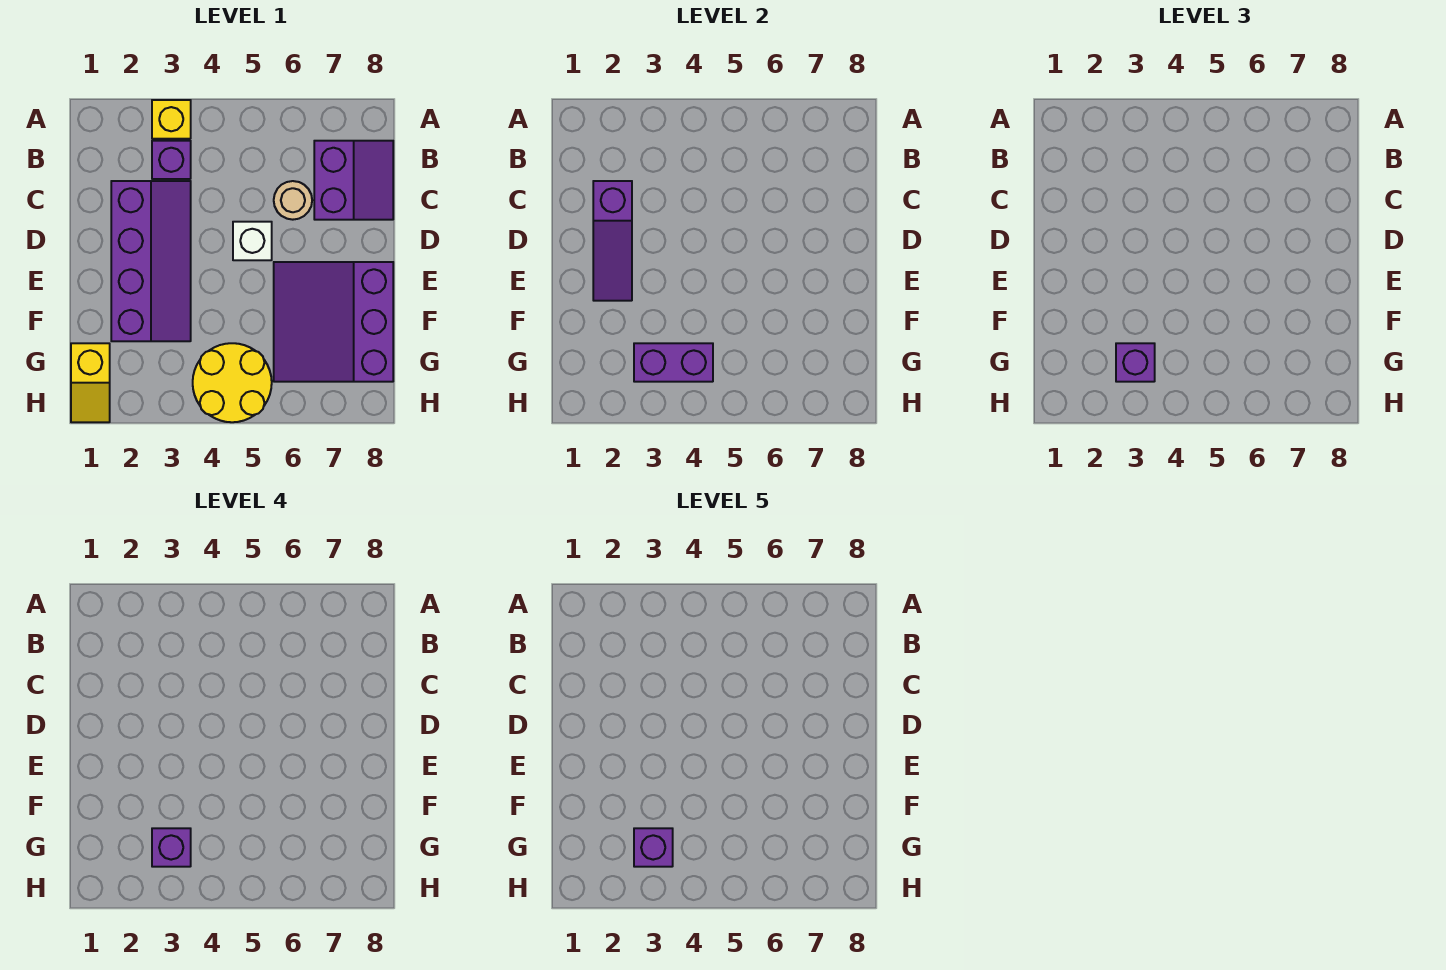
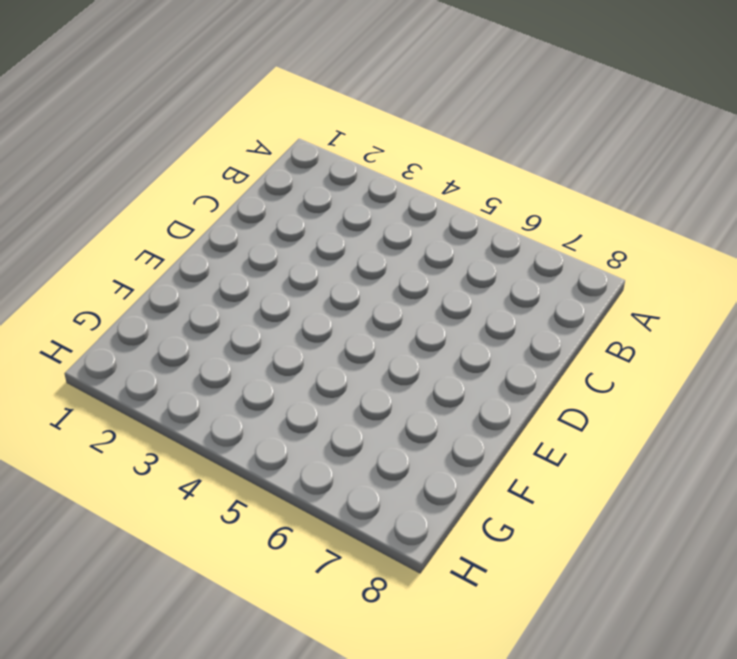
none -> yellow brick A3 level 1
none -> purple brick B3 level 1
none -> purple slope B7:C8 level 1 top 7

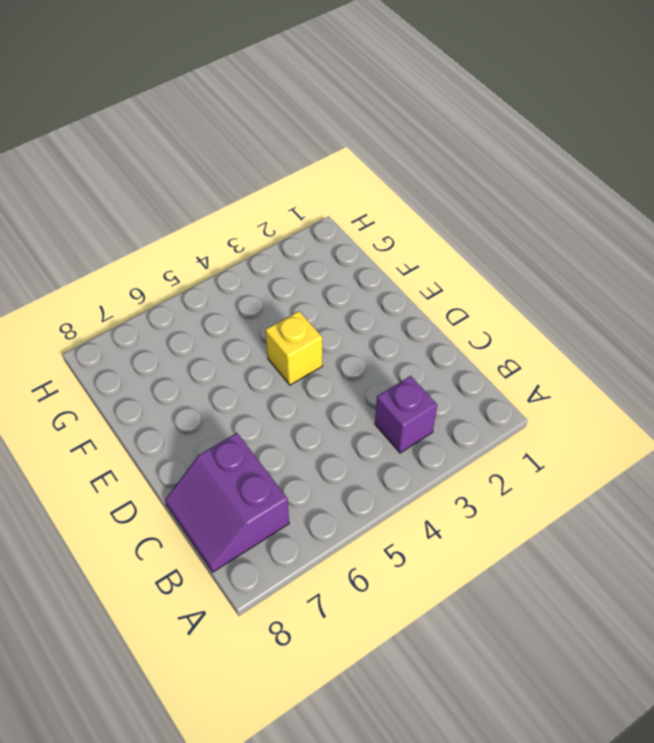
yellow brick E4 level 1 -> yellow brick A3 level 1
none -> purple slope C2:F3 level 1 top 2
none -> tan round brick C6 level 1
none -> white brick D5 level 1

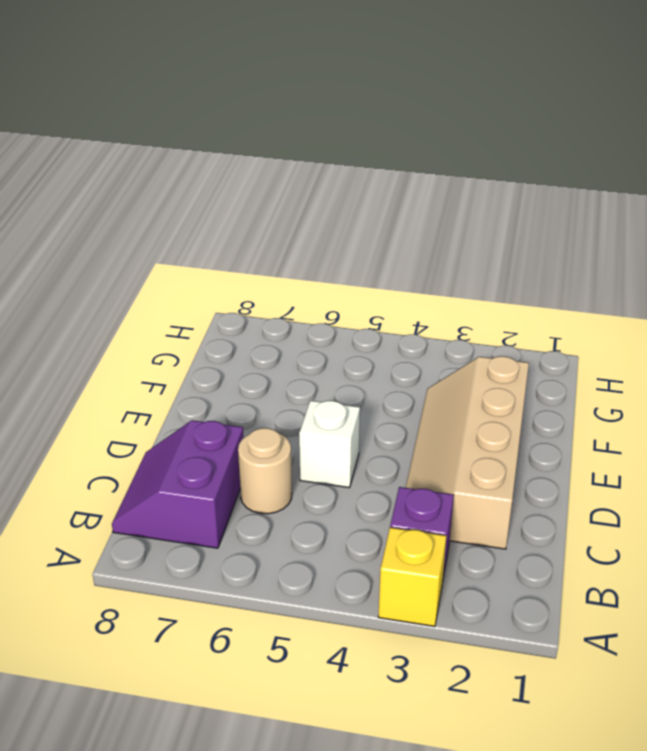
tan slope C2:F3 level 1 top 2 -> purple slope C2:F3 level 1 top 2
none -> purple slope E6:G8 level 1 top 8
none -> yellow slope G1:H1 level 1 top G
none -> yellow round brick G4:H5 level 1

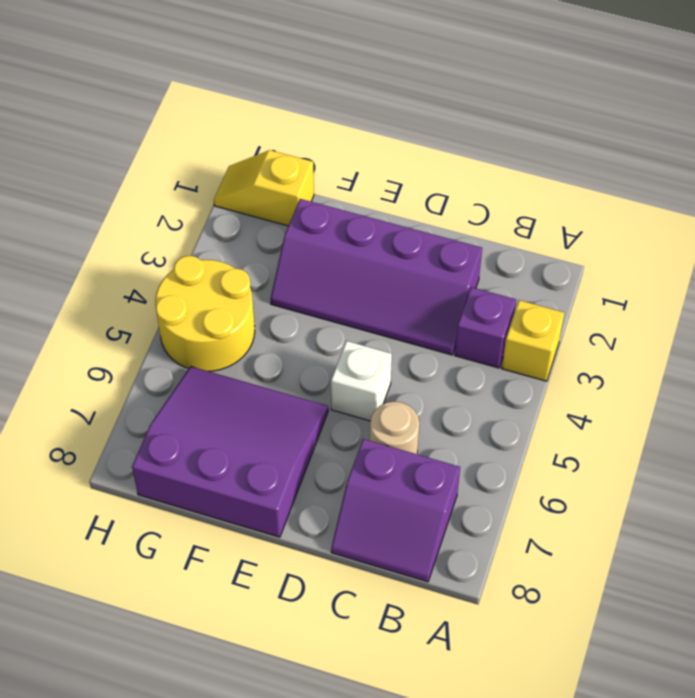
none -> purple slope C2:E2 level 2 top C
none -> purple brick G3:G4 level 2
none -> purple brick G3 level 3

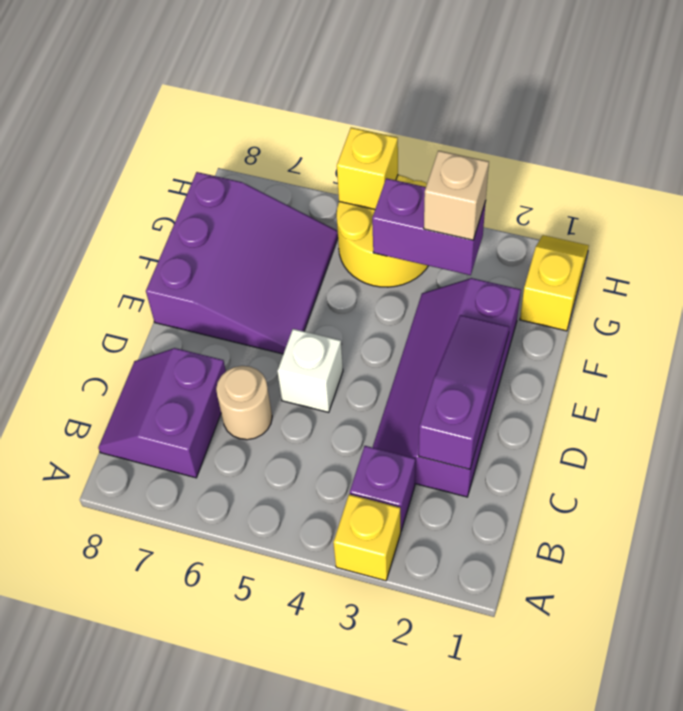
tan brick G3 level 3 -> purple brick G3 level 3
yellow brick H5 level 2 -> none
none -> purple brick G3 level 4
none -> purple brick G3 level 5

